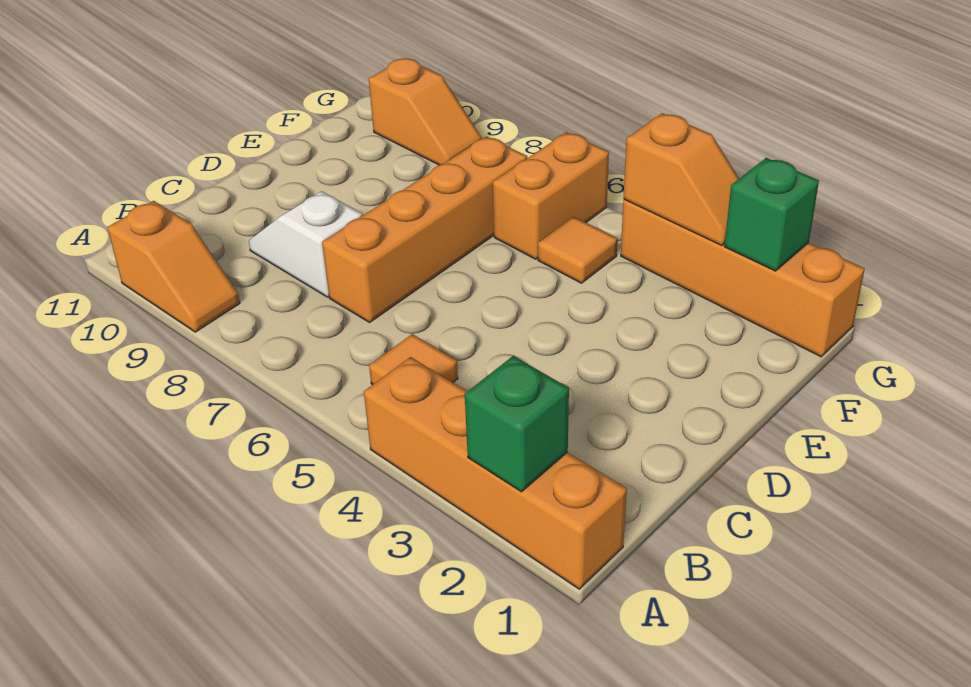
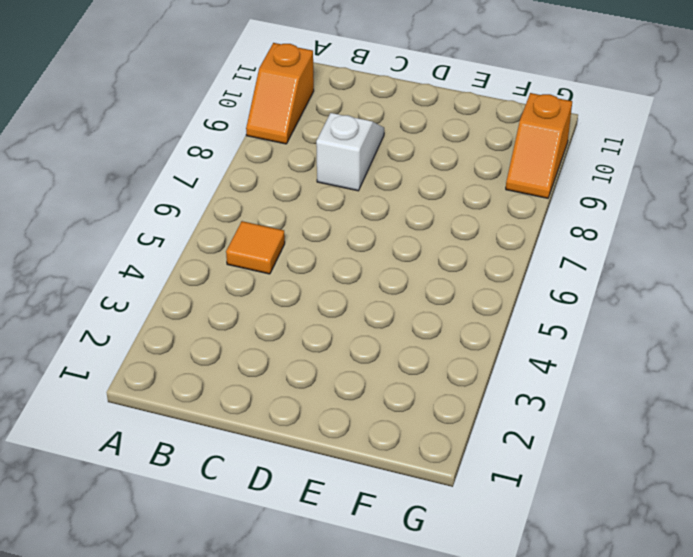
none -> orange brick A1:A4 level 1
none -> orange brick C7:F7 level 1
none -> orange tile F5 level 1

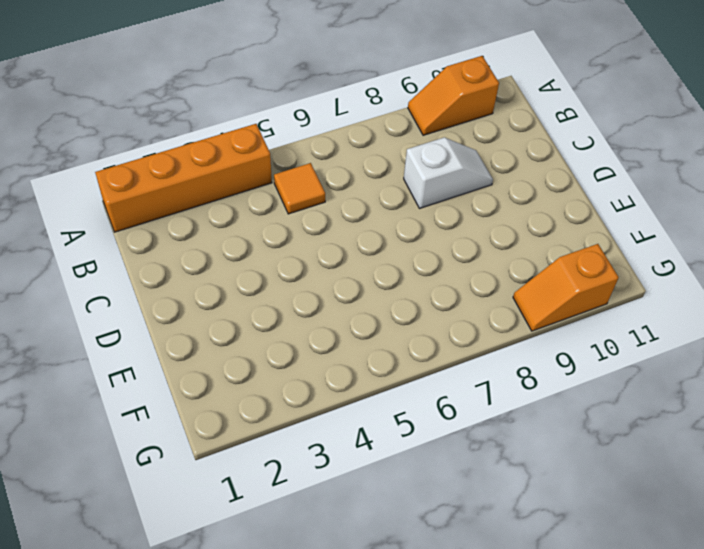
none -> orange brick C7:F7 level 1
none -> orange tile F5 level 1
none -> orange brick F6:G6 level 1

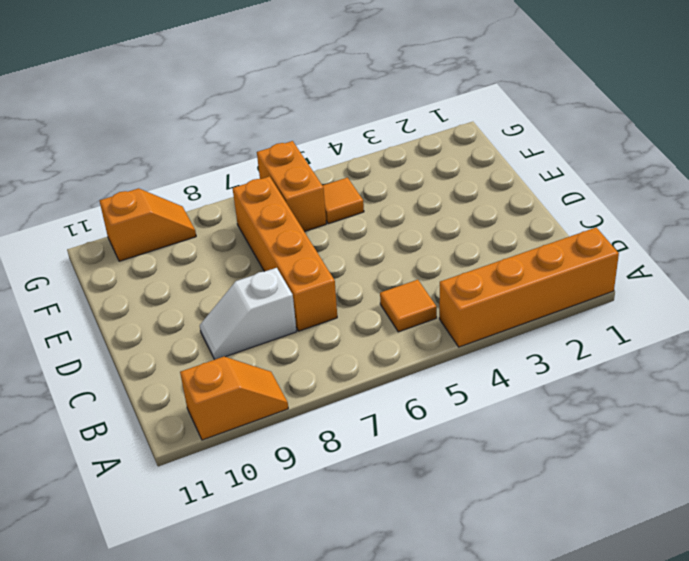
none -> orange brick G1:G4 level 1
none -> green brick A2 level 2
none -> green brick G2 level 2

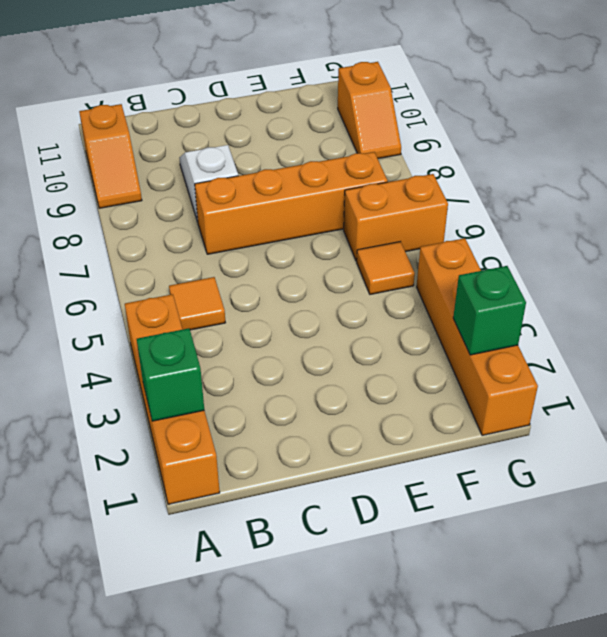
none -> orange slope G3:G4 level 2 top 4

